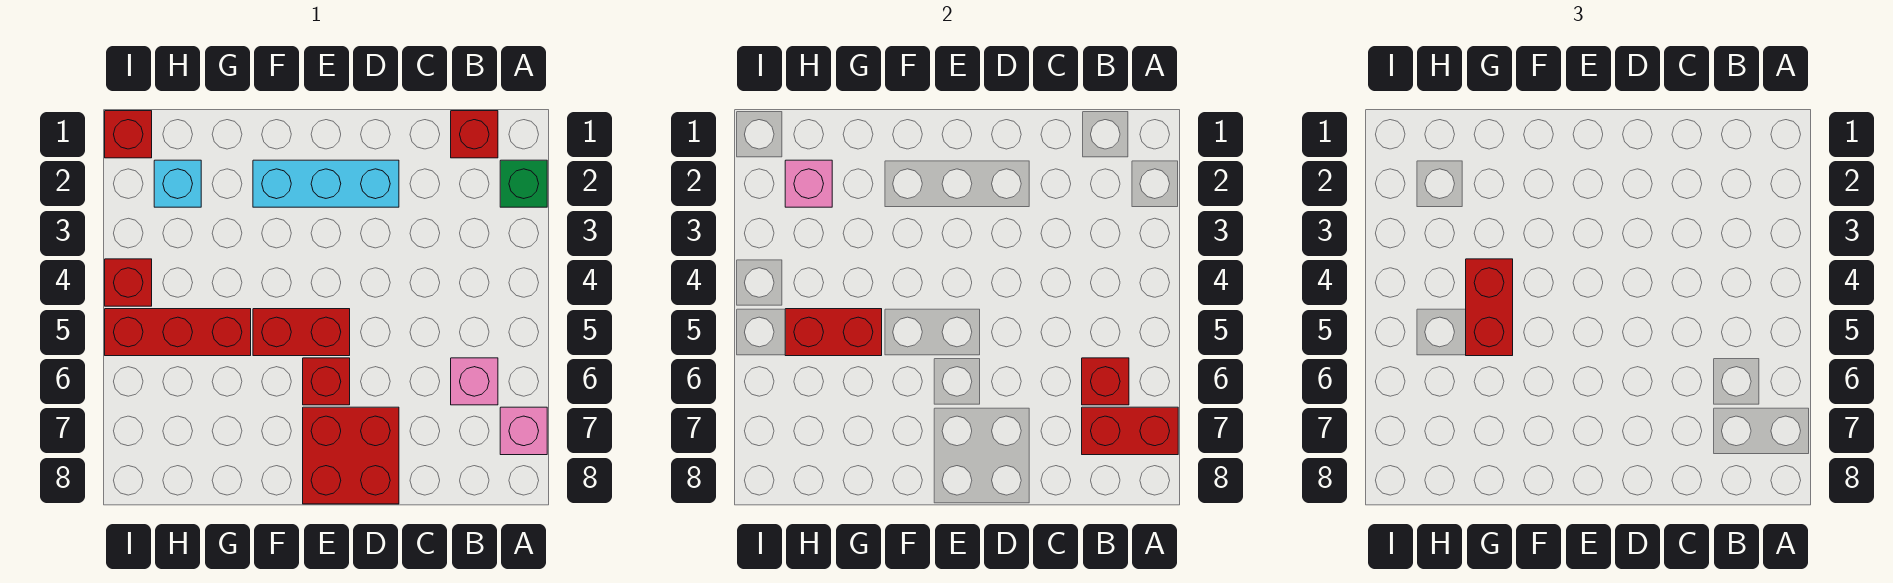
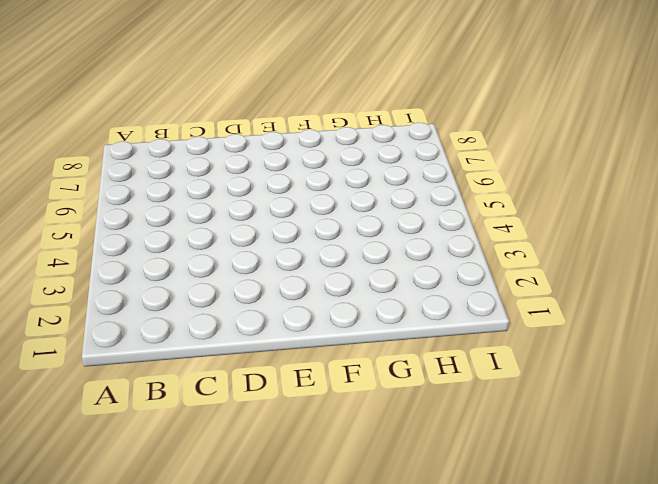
none -> green brick A2 level 1
none -> pink brick A7 level 1
none -> red brick B1 level 1

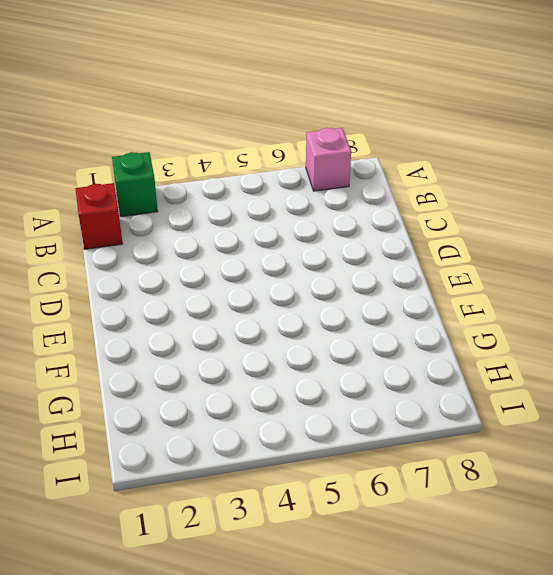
none -> pink brick B6 level 1
none -> cyan brick D2:F2 level 1
none -> red brick D7:E8 level 1

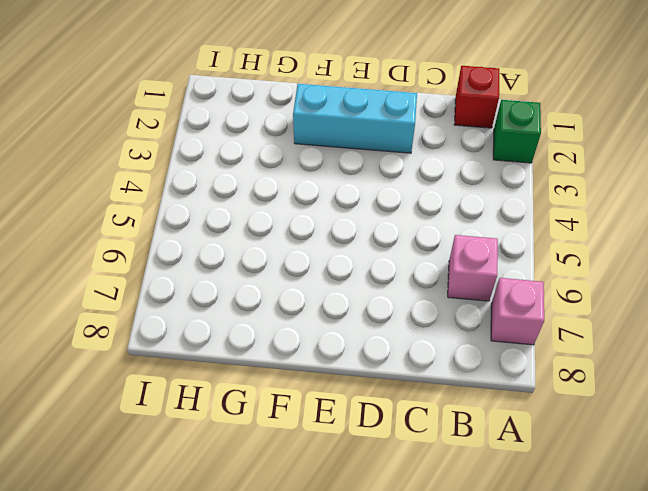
none -> red brick D7:E8 level 1
none -> red brick E5:F5 level 1
none -> red brick E6 level 1

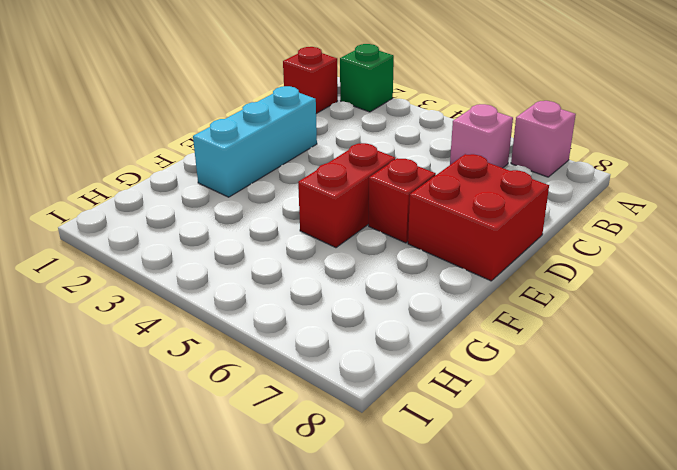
none -> red brick G5:I5 level 1
none -> cyan brick H2 level 1
none -> red brick I1 level 1

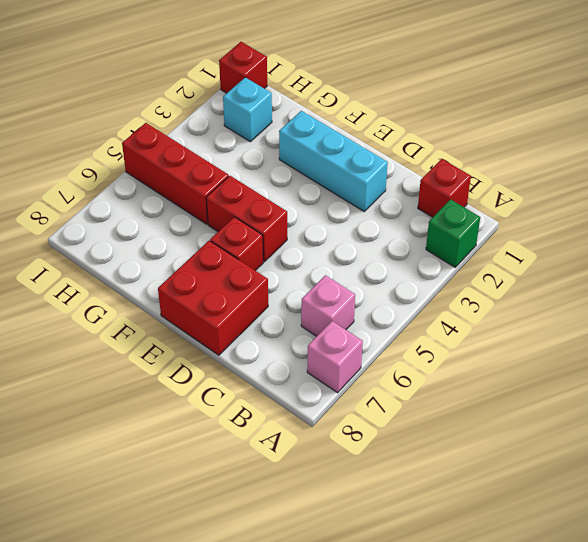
none -> red brick I4 level 1
none -> red brick A7:B7 level 2
none -> red brick B6 level 2

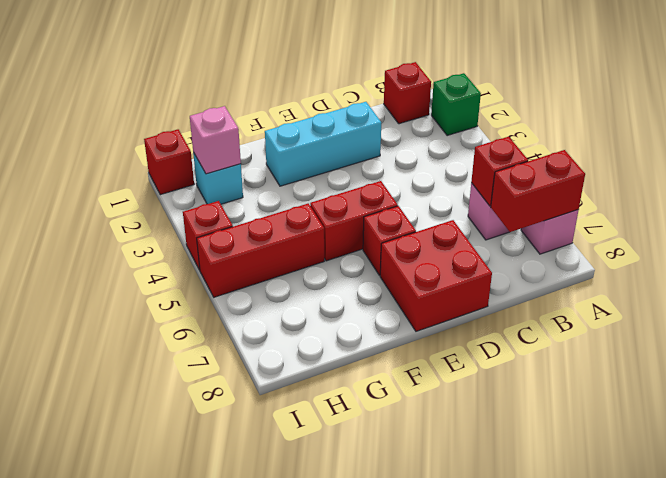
none -> red brick G5:H5 level 2
none -> red brick G4:G5 level 3

